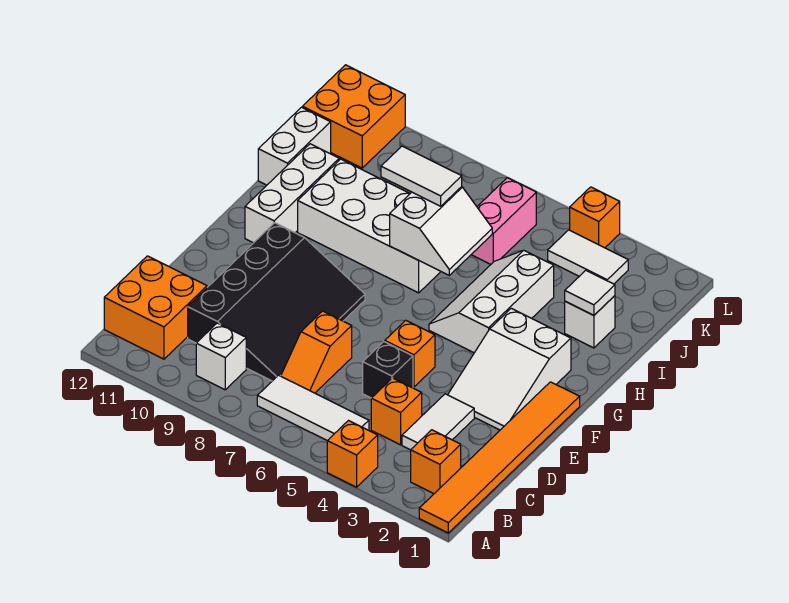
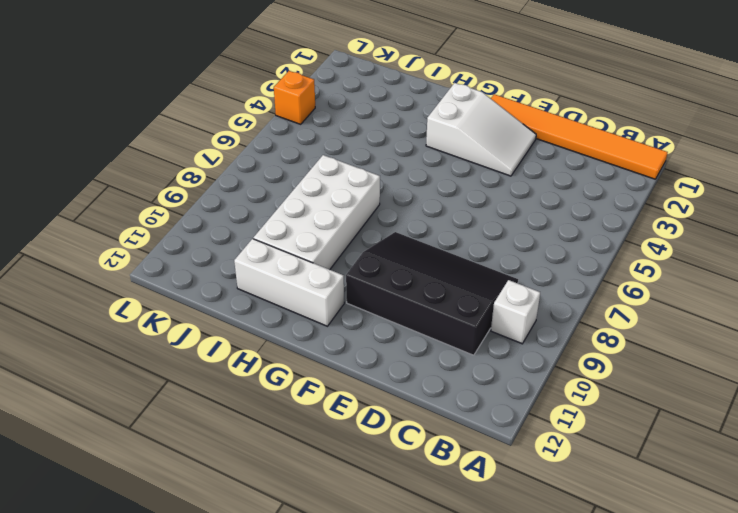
none -> orange brick A4 level 1
none -> orange brick B2 level 1
none -> white tile B5:B7 level 1

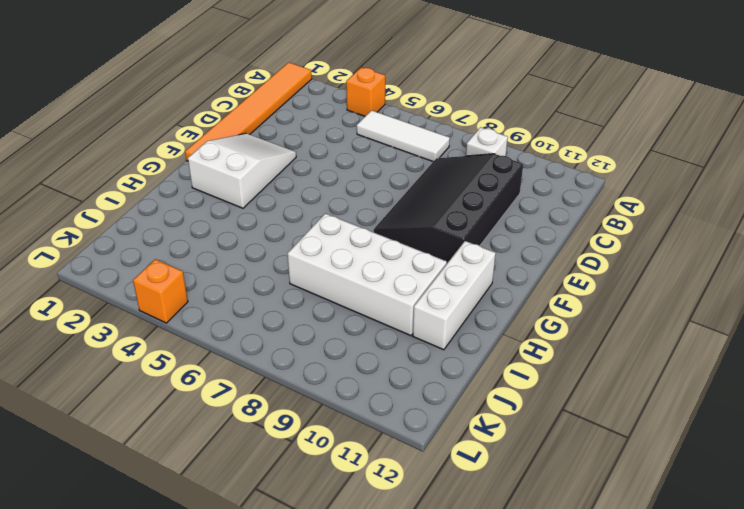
none -> orange brick B2 level 1
none -> orange brick B11:C12 level 1
none -> white tile C3:D3 level 1

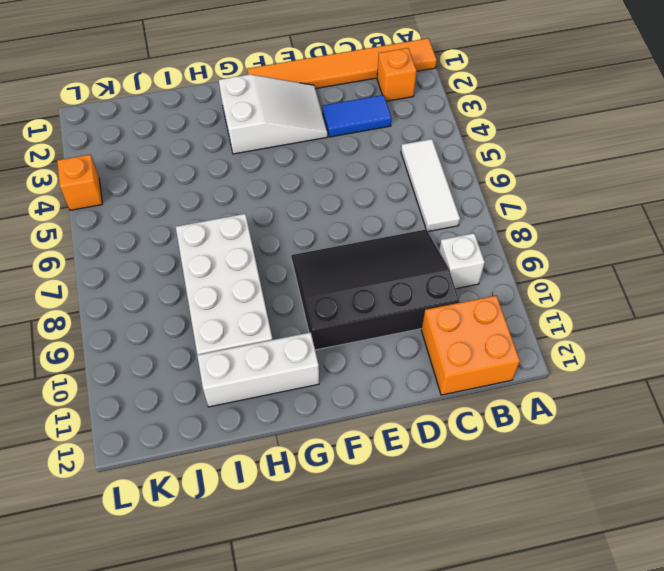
blue tile C3:D3 level 1 -> white tile C3:D3 level 1
none -> orange brick A4 level 1
none -> orange brick C4 level 1
none -> orange slope C7:D7 level 1 top D

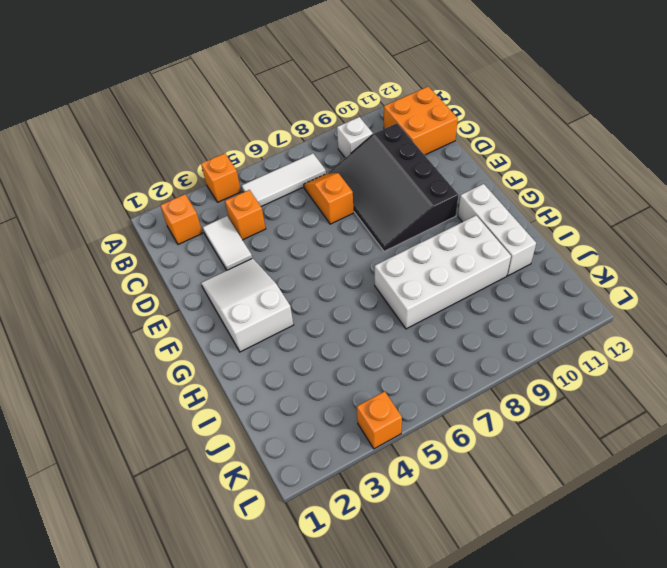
none -> orange tile A1:F1 level 1
none -> black brick D5 level 1
none -> orange brick E5 level 1

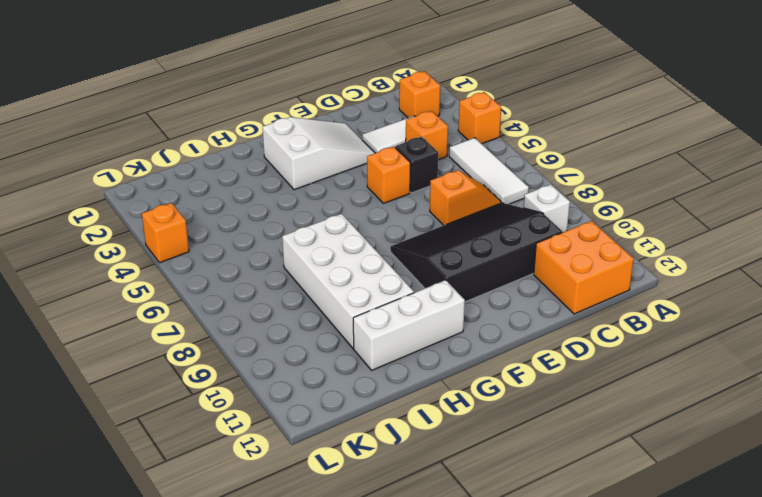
none -> orange tile A1:F1 level 1
none -> white slope G4:I5 level 1 top 4
none -> white brick I2 level 1

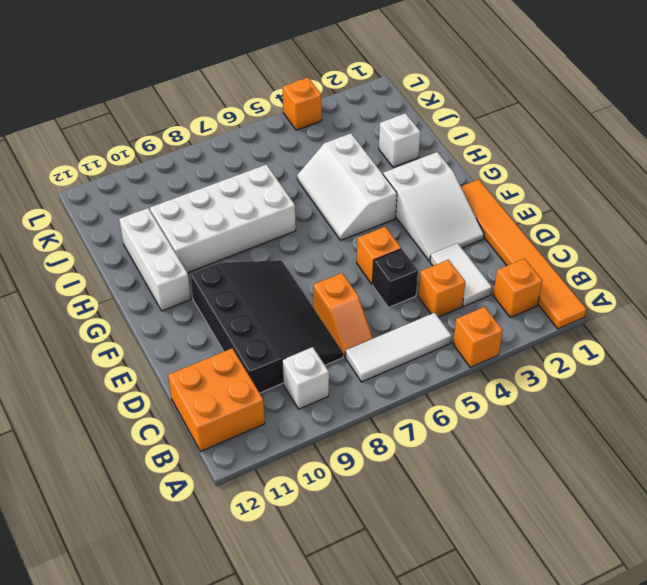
none -> white brick I12:J12 level 1
none -> pink brick J6:K6 level 1
none -> white tile K3:K4 level 1

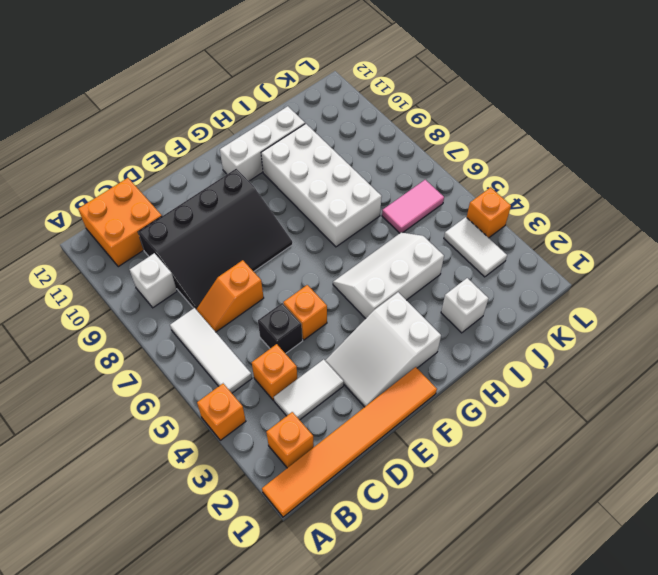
pink tile J6:K6 level 1 -> pink brick J6:K6 level 1
none -> white brick I12:J12 level 1
none -> orange brick K11:L12 level 1
none -> white slope H6:I7 level 2 top 7

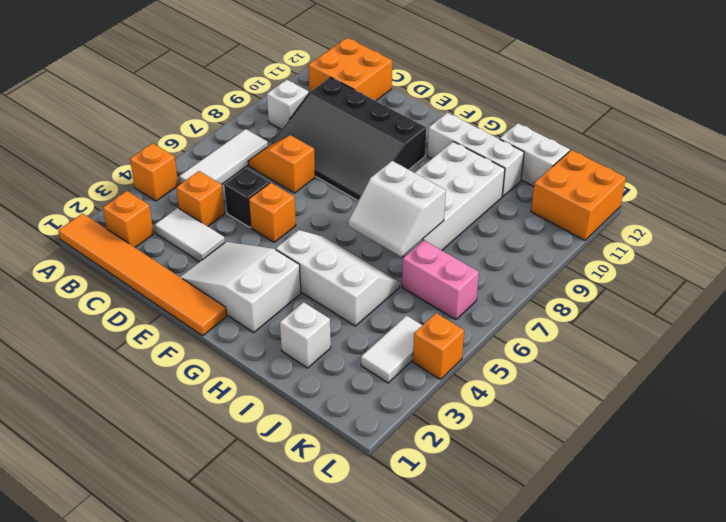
none -> white tile I2 level 2
none -> white tile I7:I8 level 3

